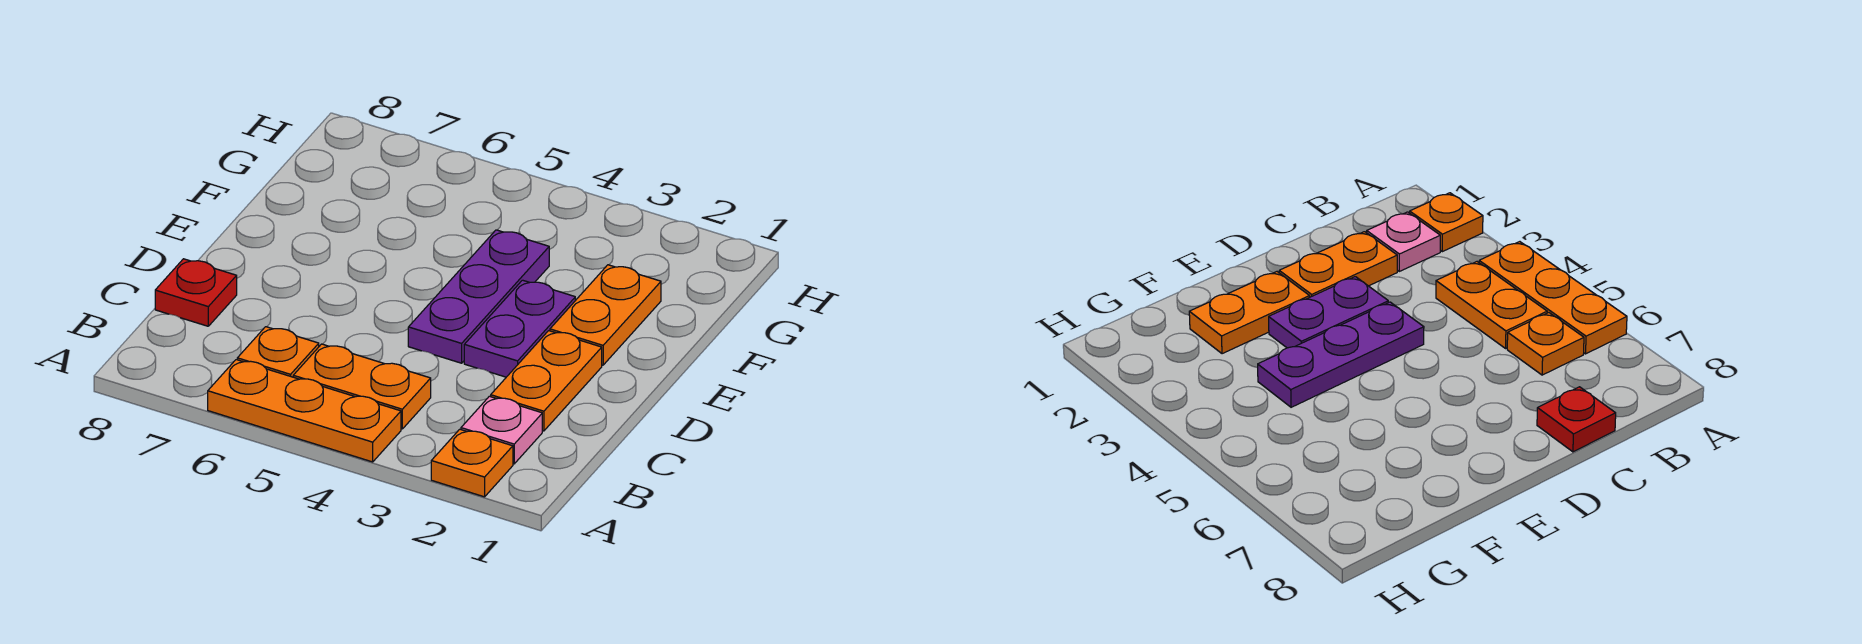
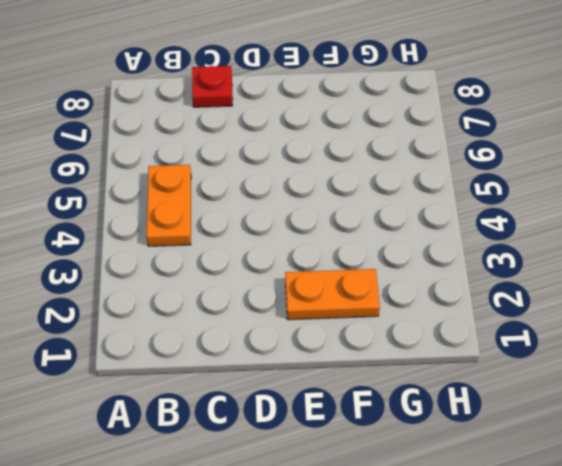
none -> orange plate A2 level 1
none -> orange plate A4:A6 level 1

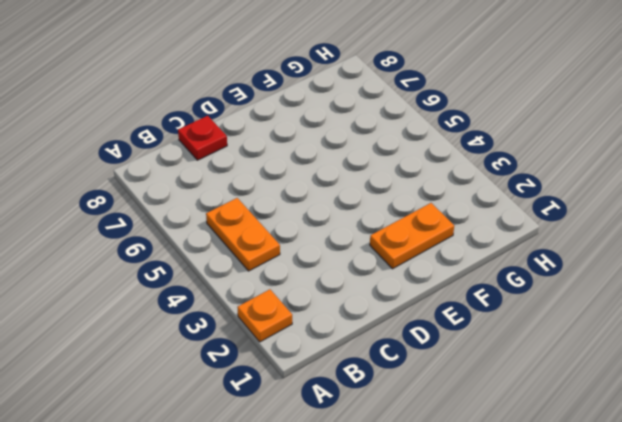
none -> orange plate A4:A6 level 1
none -> pink plate B2 level 1

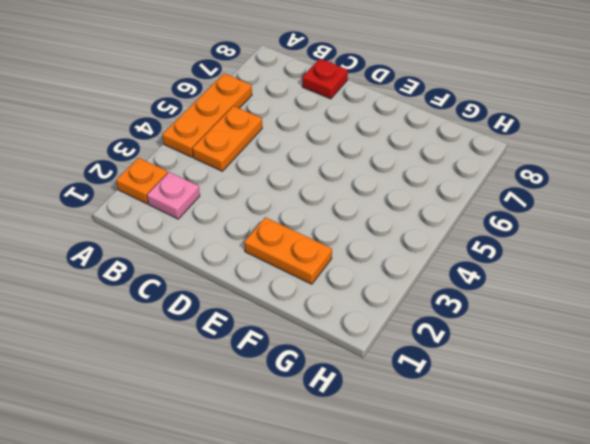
none -> orange plate B6 level 1
none -> orange plate C2:D2 level 1

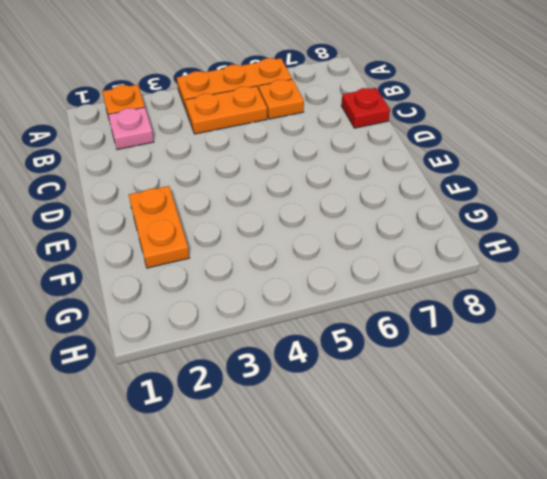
none -> orange plate C2:D2 level 1
none -> purple plate D3:E3 level 1

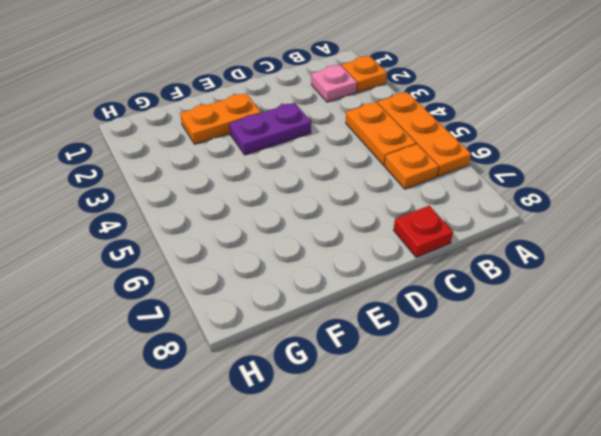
none -> orange plate C2:D2 level 1
none -> purple plate D4:F4 level 1

